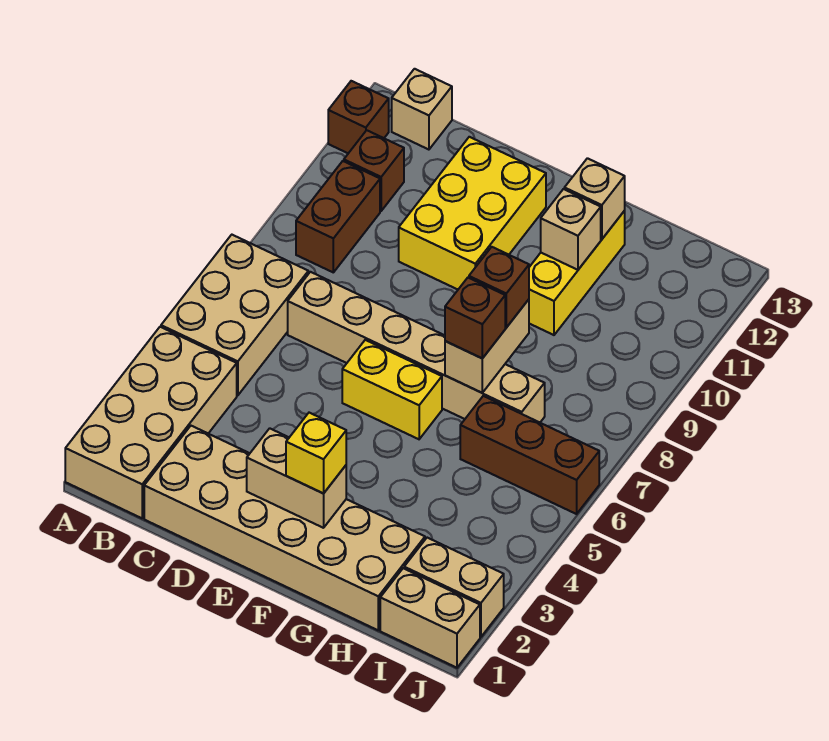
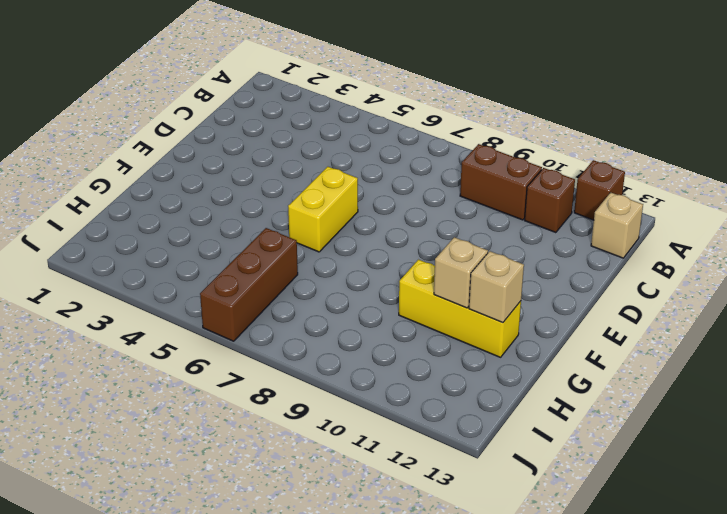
none -> tan brick A1:B4 level 1
none -> tan brick A5:B7 level 1
none -> tan brick C1:H2 level 1

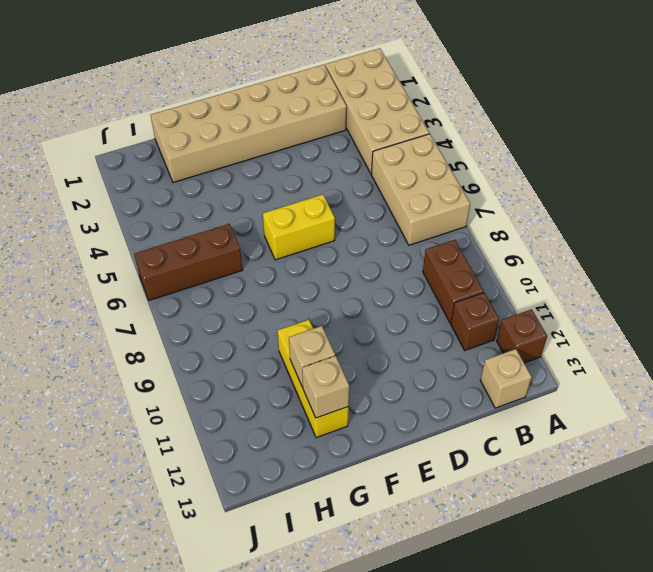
none -> tan brick C7:H7 level 1
none -> yellow brick D10:E12 level 1
none -> tan brick I1:J1 level 1

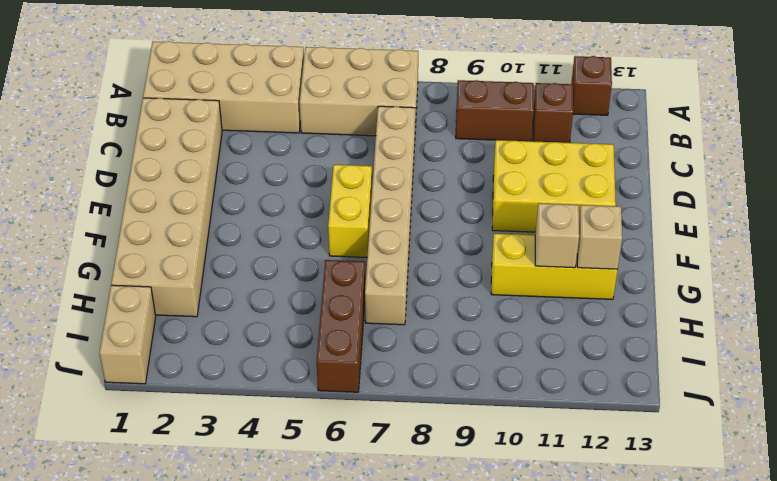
none -> tan brick B13 level 1
none -> tan brick I2:J2 level 1
none -> tan brick E2:F2 level 2

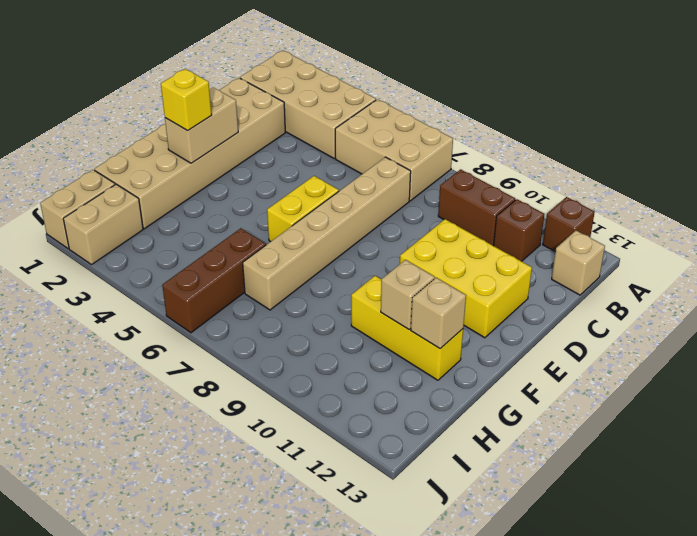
none -> tan brick G7:G8 level 2
none -> brown brick G7 level 3
none -> brown brick G8 level 3

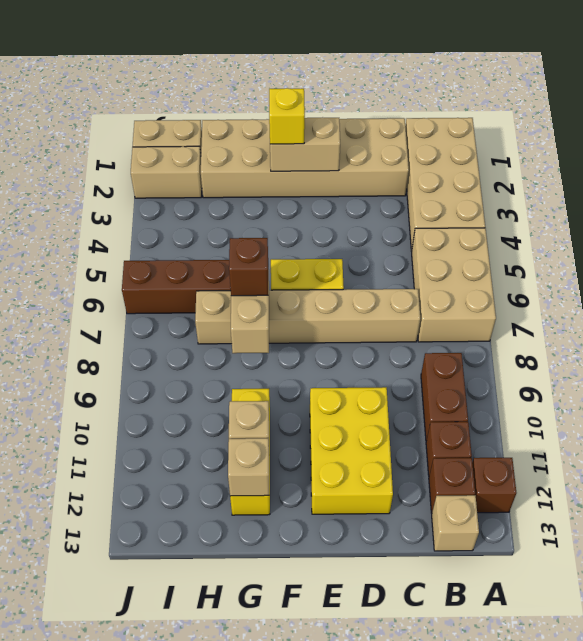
brown brick B12 level 1 -> brown brick G8 level 3

